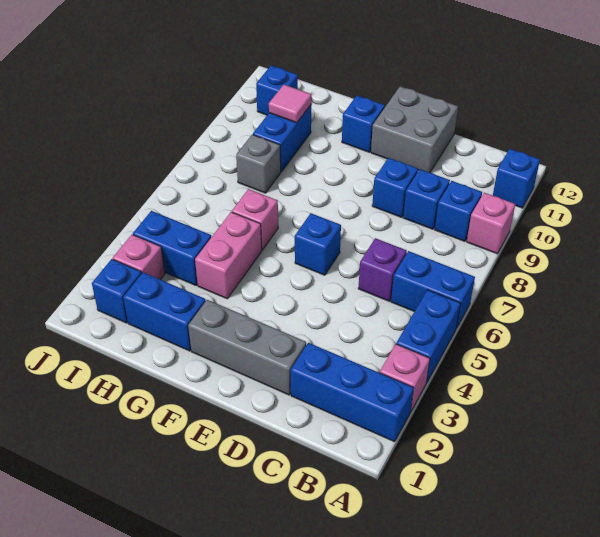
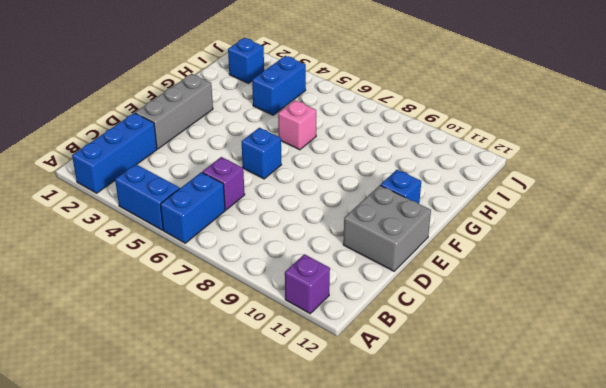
purple brick A11 level 1 -> blue brick A11 level 1
none -> pink brick A3 level 1
none -> pink brick A9 level 1
none -> blue brick B9 level 1

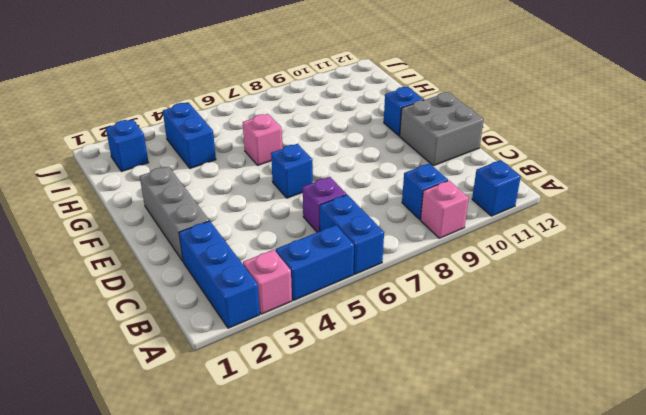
none -> blue brick C9 level 1
none -> blue brick D9 level 1
none -> blue brick G2:H2 level 1

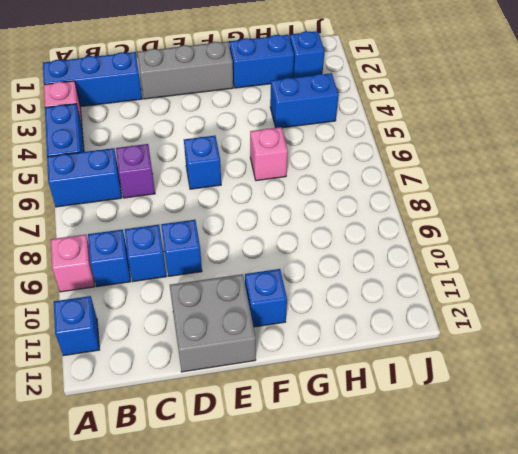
none -> pink brick G4:G5 level 1
none -> grey brick H8 level 1
none -> blue brick H9:H10 level 1

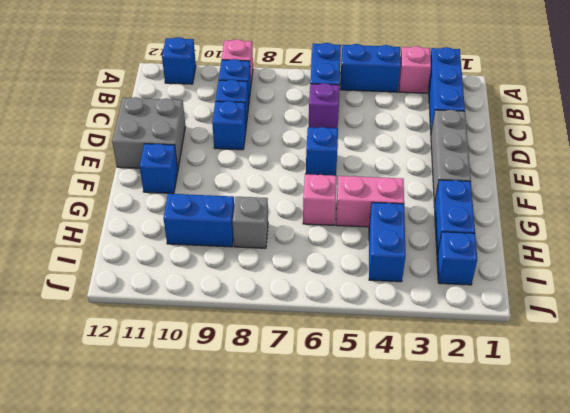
none -> pink brick I3 level 1
none -> blue brick I11 level 1
none -> pink tile H10 level 2

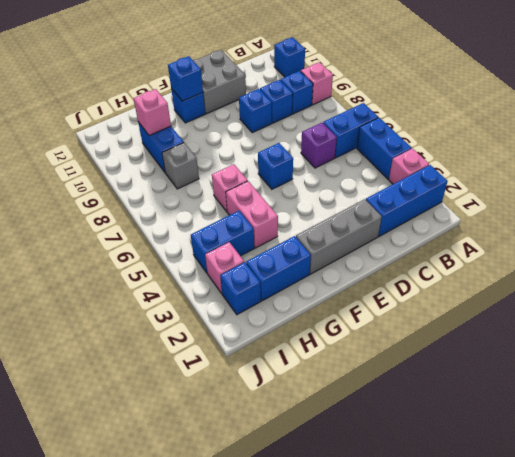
blue brick F11 level 2 -> blue brick I11 level 1
pink brick H10 level 2 -> pink tile H10 level 2

